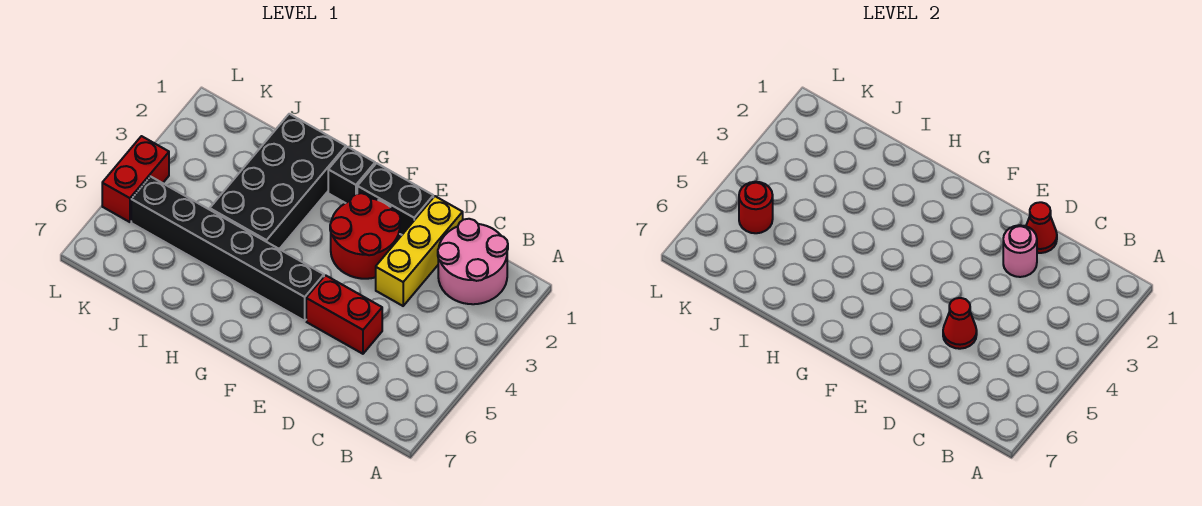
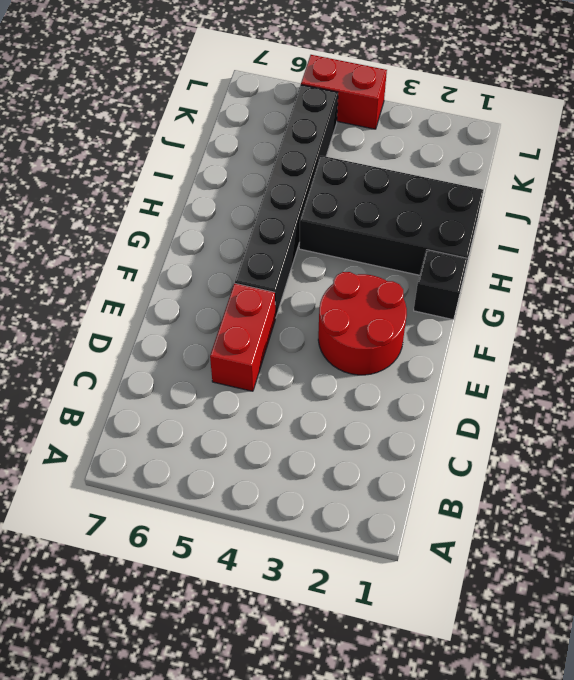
none -> pink round brick B1:C2 level 1
none -> yellow brick D1:D3 level 1
none -> black brick E1:F1 level 1

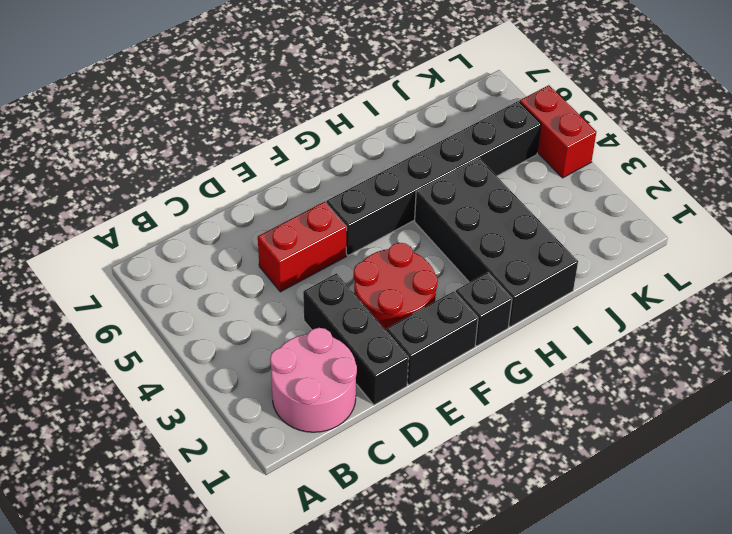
black brick D1:D3 level 1 -> yellow brick D1:D3 level 1
none -> red cone D1 level 2
none -> pink round brick D2 level 2
none -> red cone D5 level 2

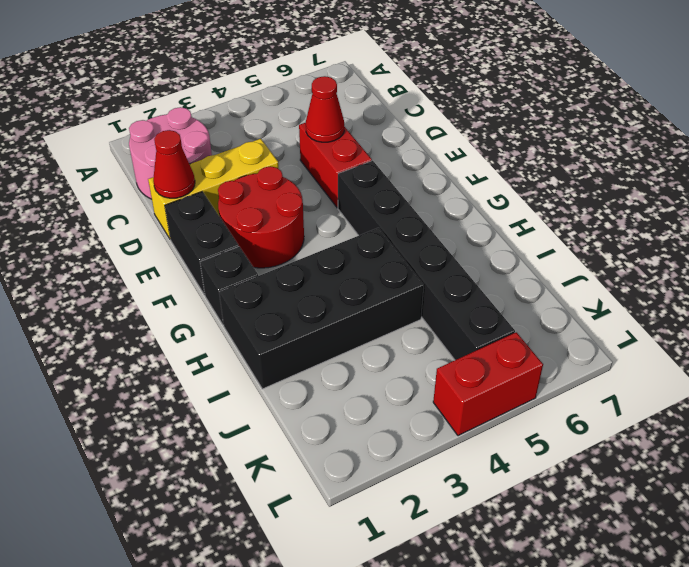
none -> pink round brick D2 level 2
none -> red round brick K5 level 2

